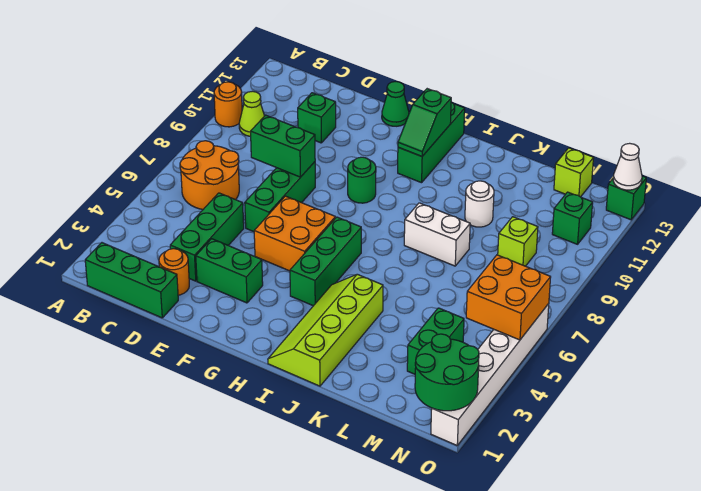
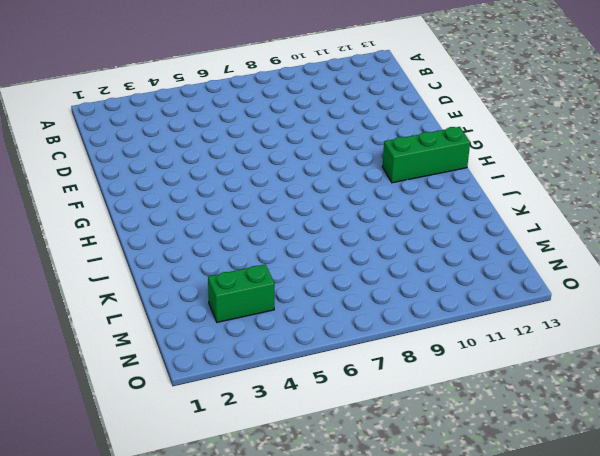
none -> orange round brick A10 level 1
none -> green brick B1:D1 level 1
none -> orange round brick B6:C7 level 1

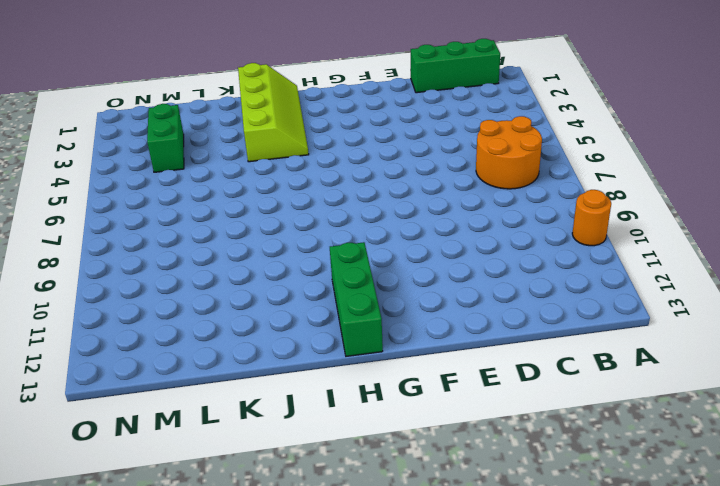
none -> lime cone B10 level 1
none -> orange round brick D2 level 1
none -> green brick D3:D5 level 1

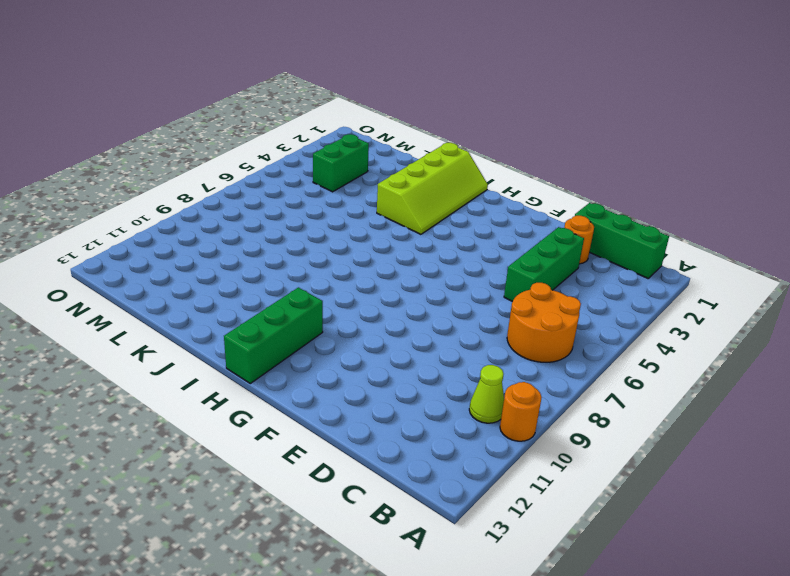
none -> green brick D11 level 1
none -> green brick E3:F3 level 1
none -> green brick E6:E8 level 1

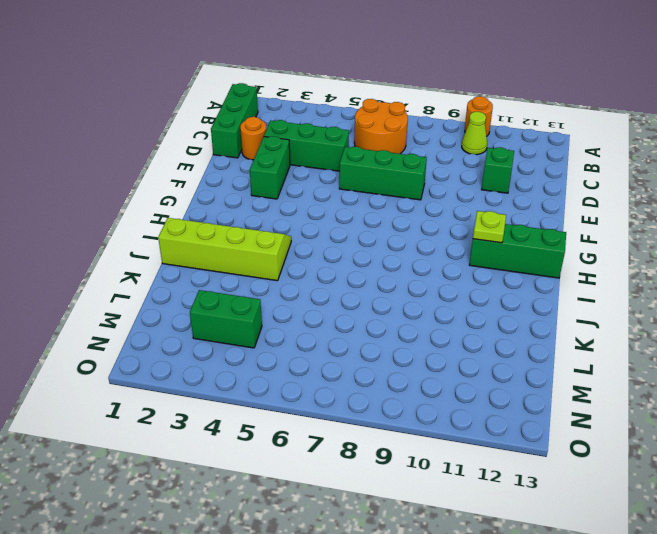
lime plate H11 level 2 -> green slope H11:H12 level 2 top 12
none -> orange brick F5:G6 level 1
none -> green cone F13 level 1
none -> green round brick G9 level 1

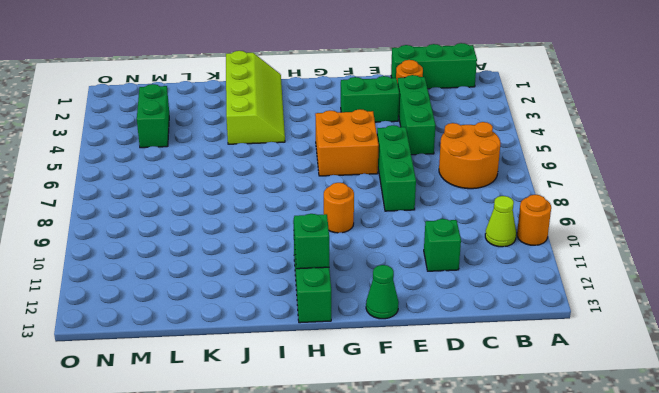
orange round brick G9 level 1 -> green round brick G9 level 1
none -> green brick H4:H6 level 1
none -> white brick J8:K8 level 1
none -> white round brick K10 level 1

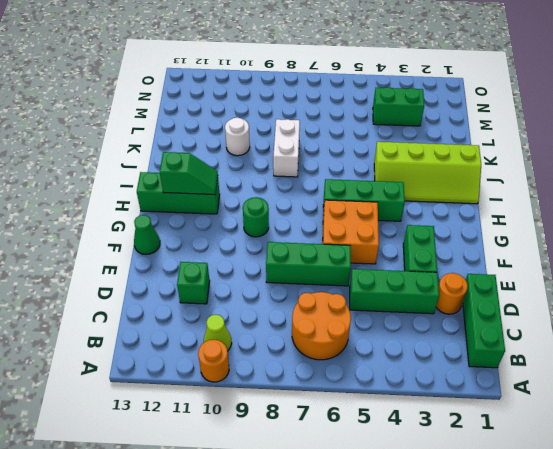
none -> lime brick M9 level 1
none -> lime brick M13 level 1
none -> green brick N11 level 1

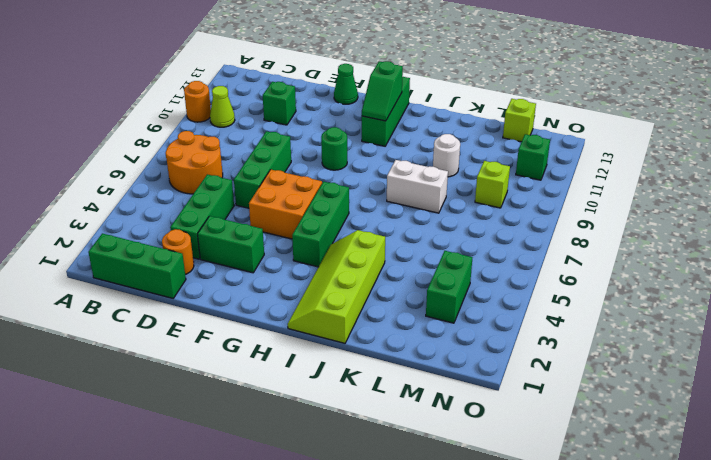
none -> white brick O1:O6 level 1
none -> green brick O13 level 1
none -> green brick D8:E8 level 2

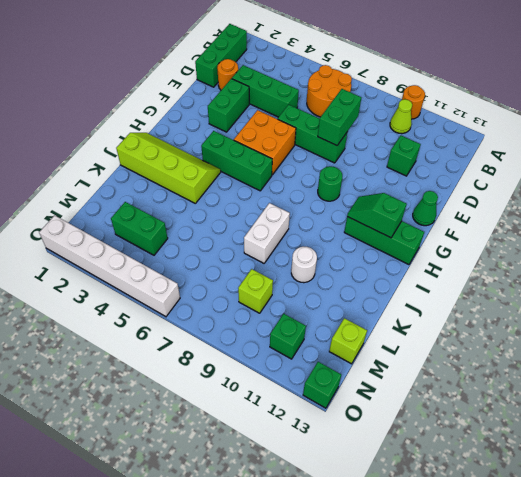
none -> green round brick N1:O2 level 2
none -> orange brick N5:O6 level 2
none -> white cone O13 level 2

